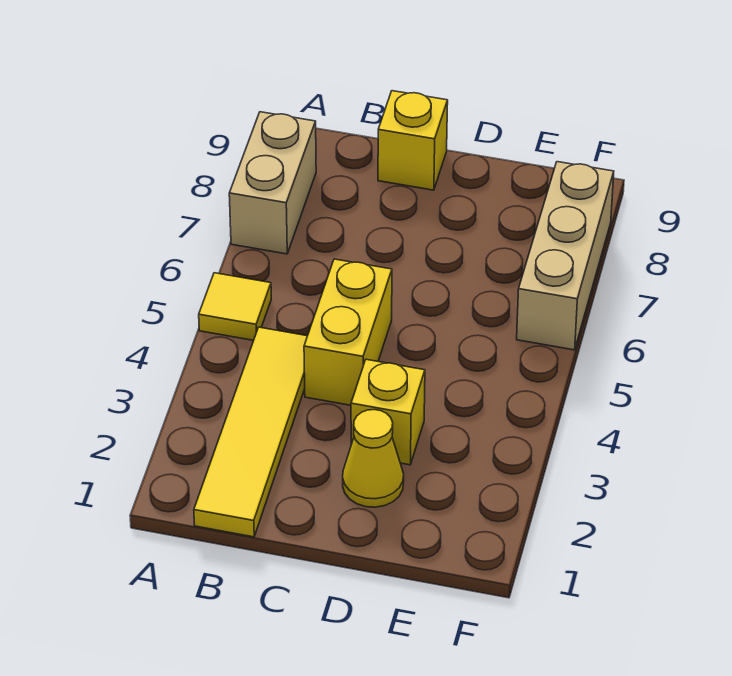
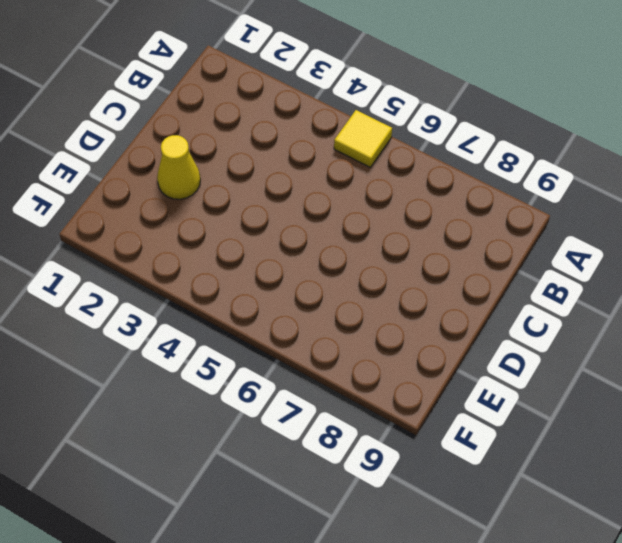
none -> tan brick A7:A8 level 1
none -> yellow tile B1:B4 level 1

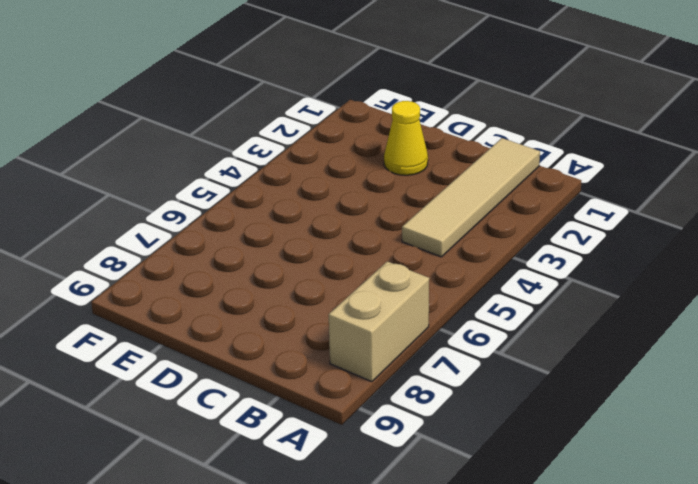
tan tile B1:B4 level 1 -> yellow tile B1:B4 level 1
none -> yellow tile A5 level 1
none -> yellow brick C4:C5 level 1

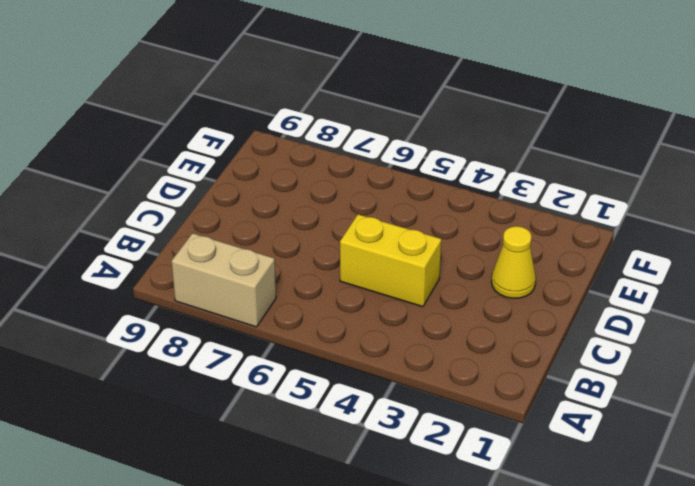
none -> yellow tile A5 level 1
none -> yellow tile B1:B4 level 1

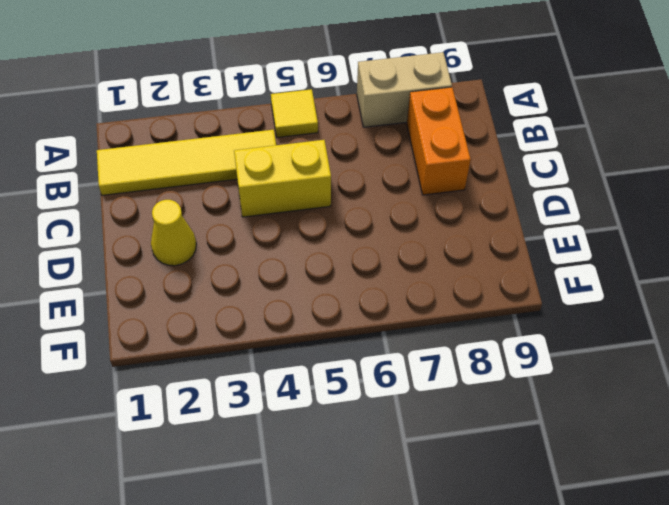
orange brick B8:C8 level 1 -> none
none -> yellow brick C9 level 1
none -> yellow brick D3 level 1

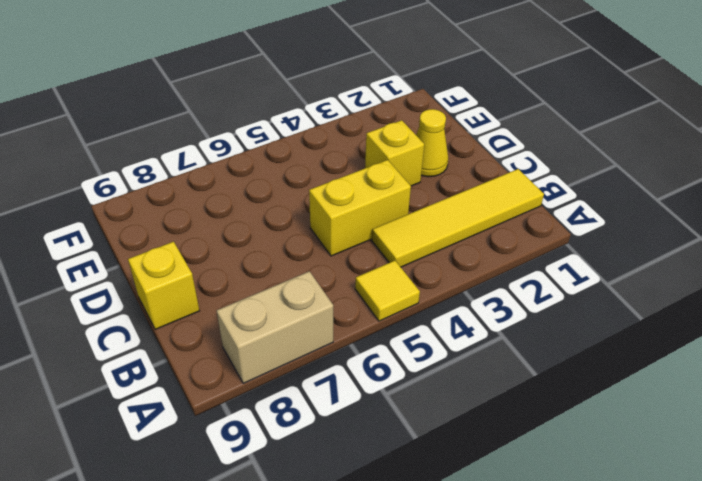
none -> tan brick F6:F8 level 1

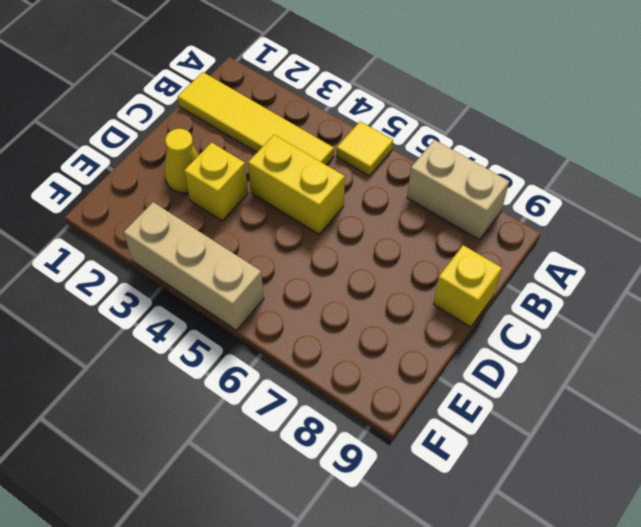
tan brick F3:F5 level 1 -> tan brick F6:F8 level 1

